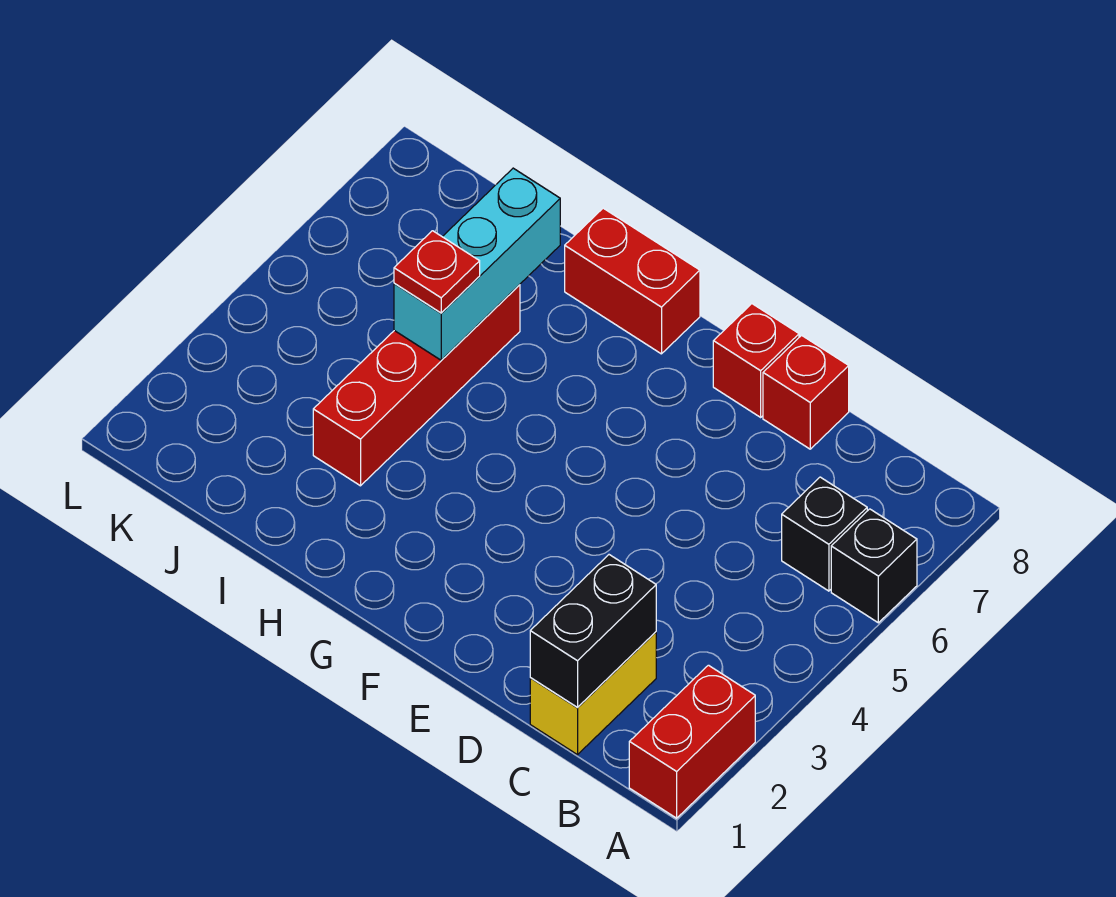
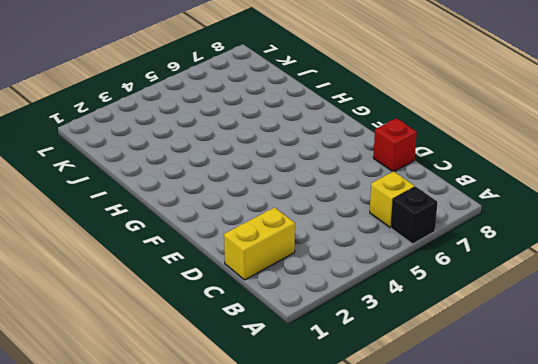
yellow brick B6 level 1 -> black brick B6 level 1
none -> red brick A1:A2 level 1
none -> red brick E8 level 1

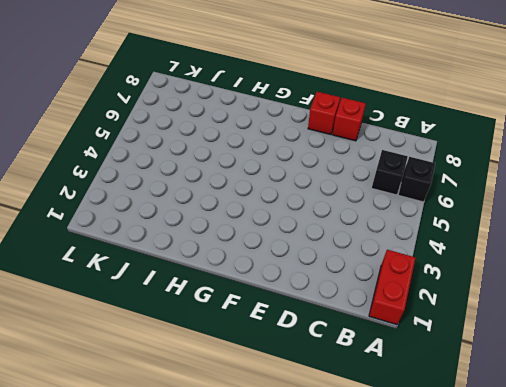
none -> yellow brick C1:C2 level 1
none -> red brick G8:H8 level 1

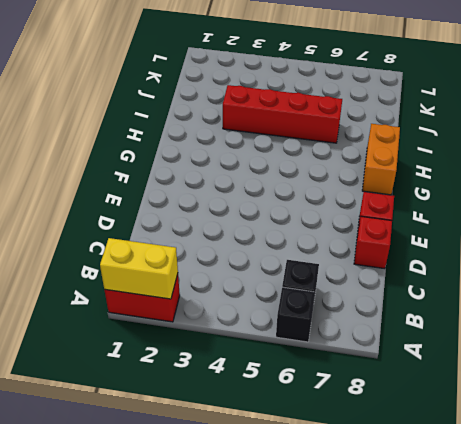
yellow brick A1:A2 level 2 -> yellow brick C1:C2 level 1
orange brick G8:H8 level 1 -> red brick G8:H8 level 1
none -> black brick C1:C2 level 2
none -> cyan brick I5:I7 level 2

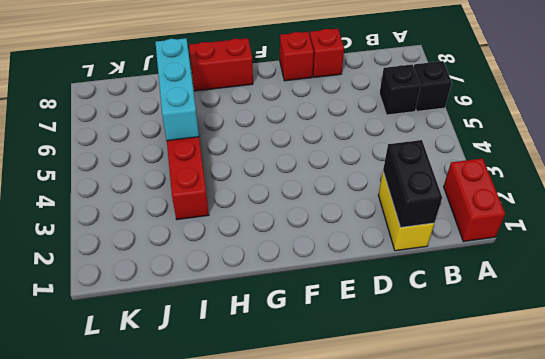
none -> red plate I5 level 3

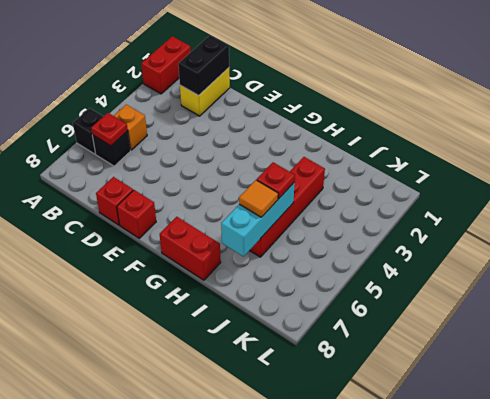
orange brick B5 level 1 -> none
red plate B6 level 2 -> none
orange tile I6 level 3 -> none

